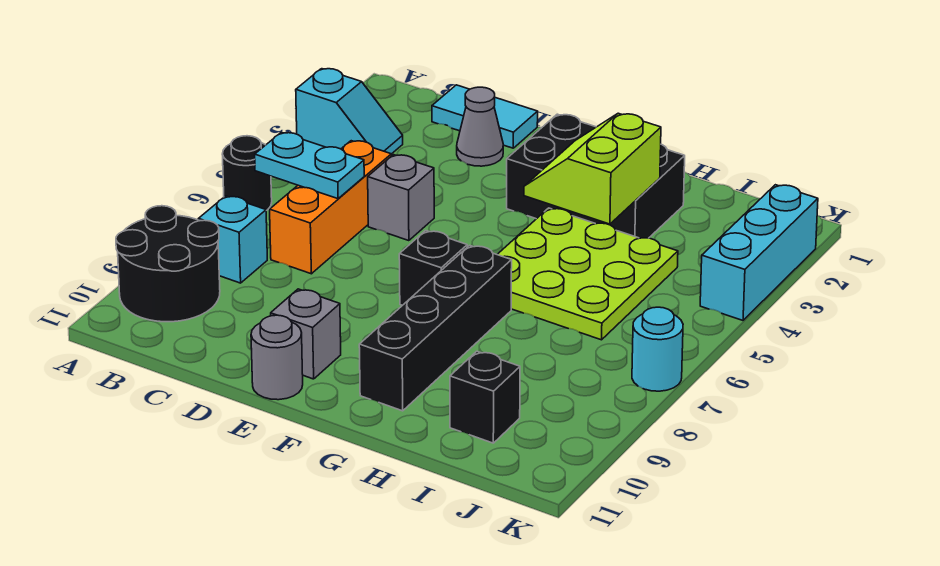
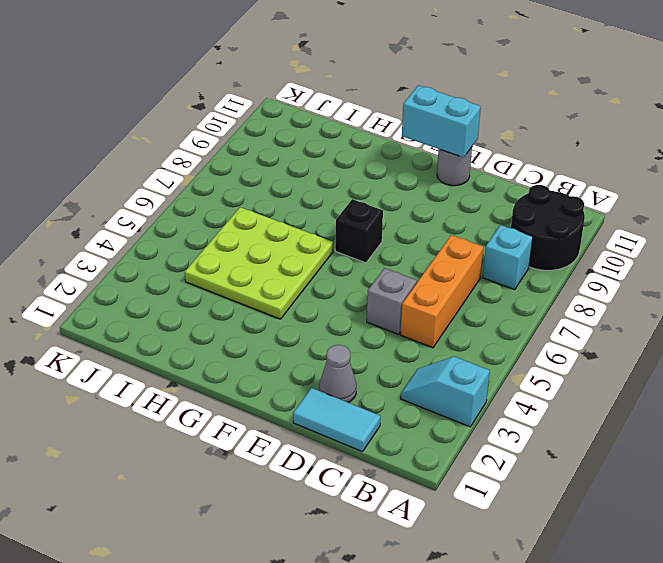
cyan brick E11:F11 level 2 -> none
none -> black round brick A6 level 1
none -> grey brick E10 level 1
none -> black brick F2:H3 level 1

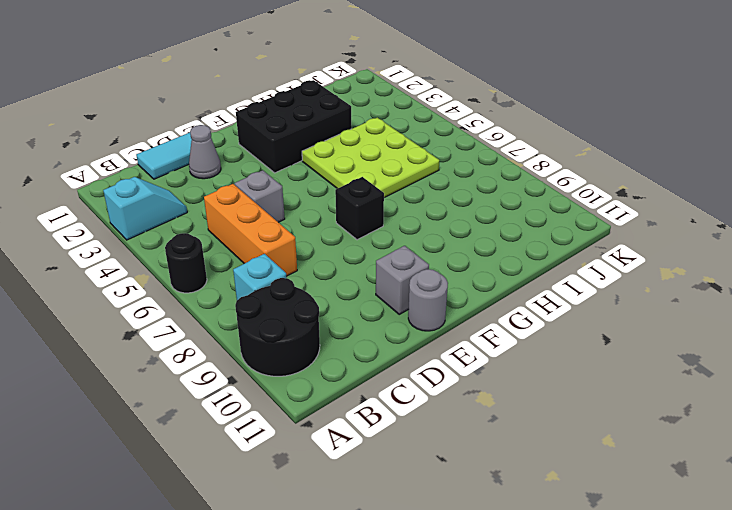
none -> black brick G7:G10 level 1
none -> black brick I10 level 1
none -> cyan brick K2:K4 level 1

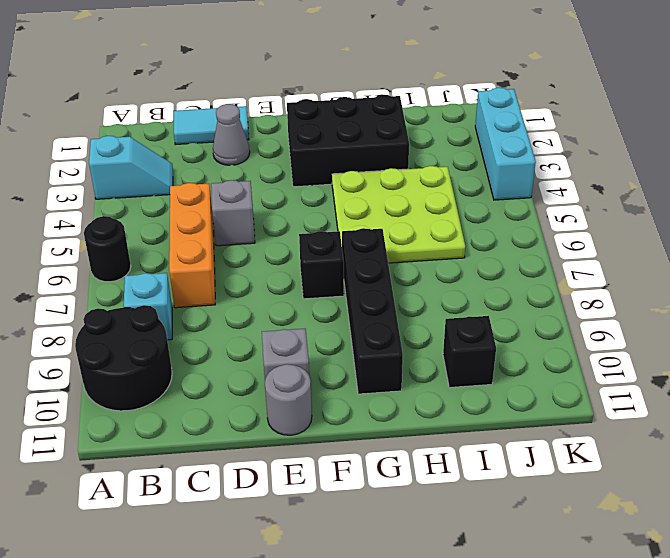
none -> cyan round brick K7 level 1
none -> cyan plate B6:C6 level 2
none -> lime slope G3:H4 level 2 top H

